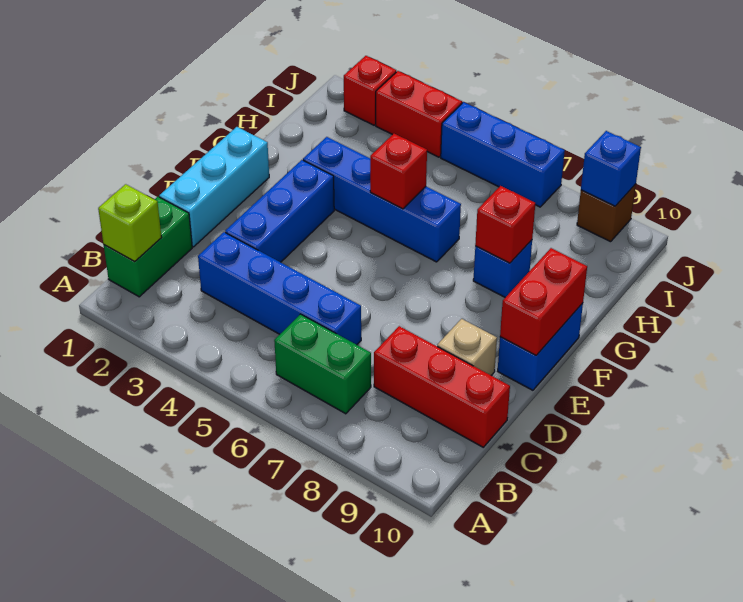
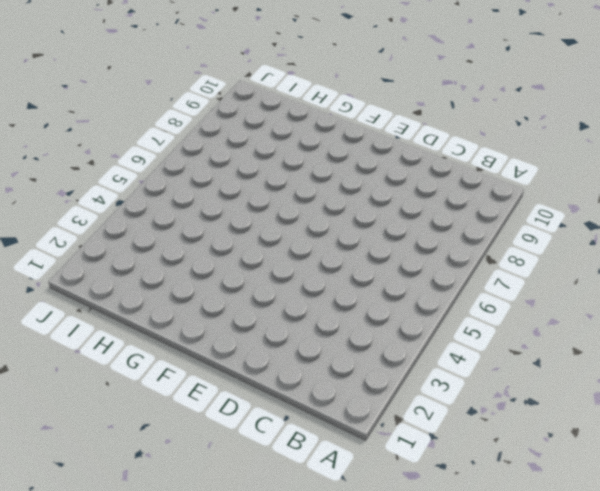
none -> green brick B1:C1 level 1
none -> green brick B6:B7 level 1
none -> blue brick C3:C6 level 1

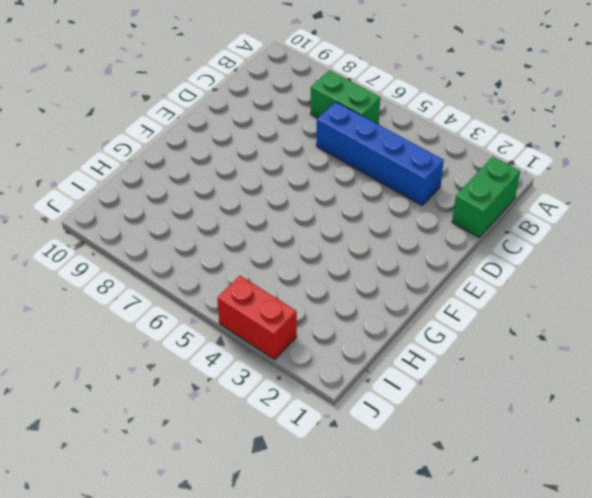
none -> red brick C8:C10 level 1
none -> cyan brick D1:F1 level 1
none -> blue brick D3:F3 level 1

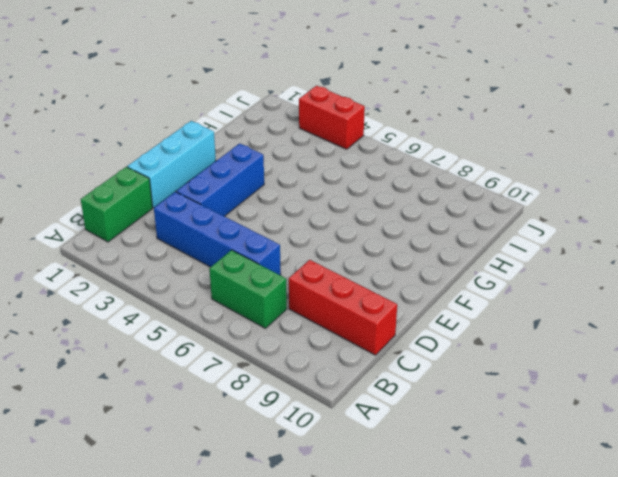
none -> tan brick D9 level 1
none -> blue brick E10:F10 level 1
none -> blue brick G3:G6 level 1

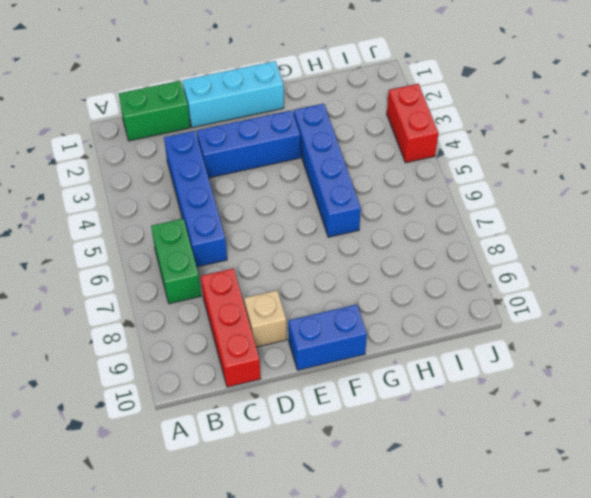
none -> blue brick G8 level 1
none -> red brick J2 level 1
none -> blue brick J5:J7 level 1

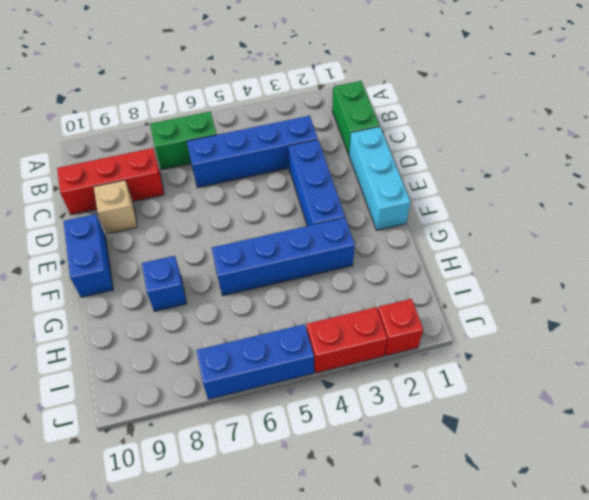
none -> brown brick J9 level 1
none -> lime brick B1 level 2
none -> red brick E10:F10 level 2

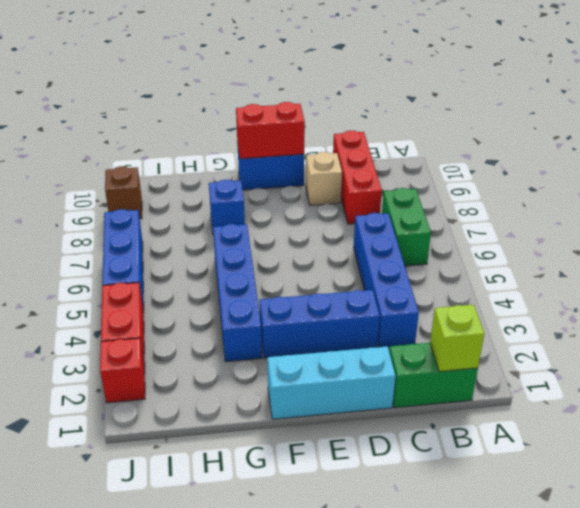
none -> red brick G5 level 2
none -> red brick G8 level 2
none -> blue brick J9 level 2

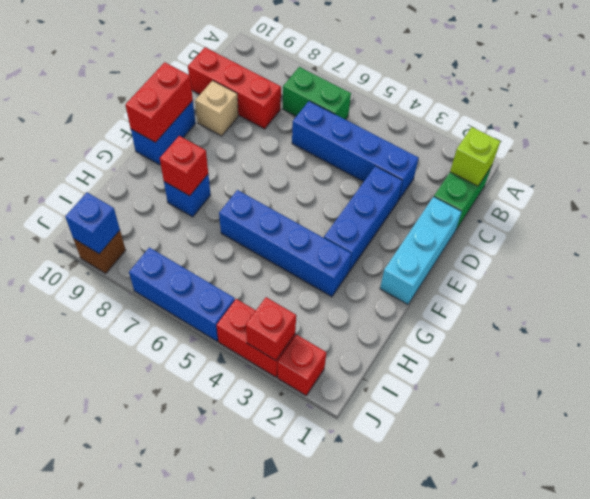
red brick J3 level 2 -> red brick G5 level 2

